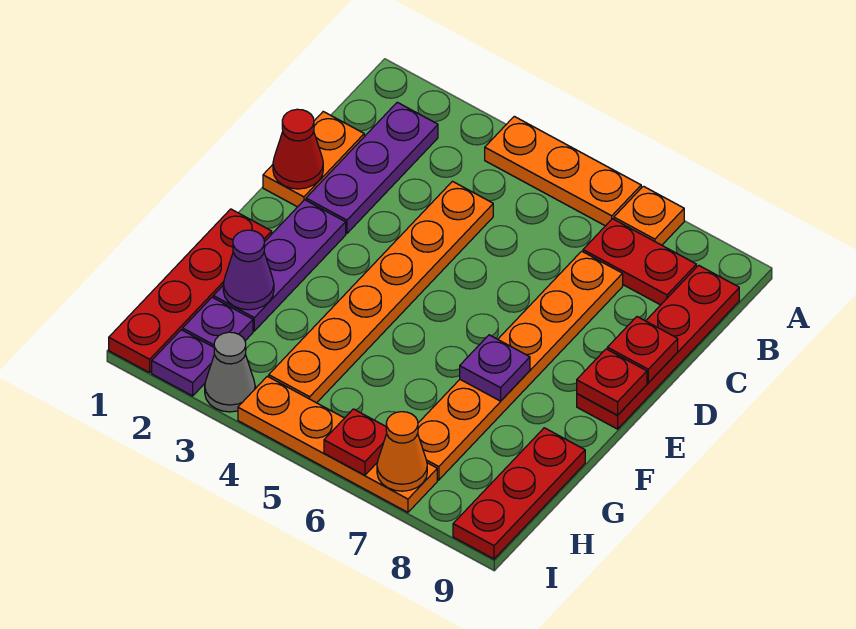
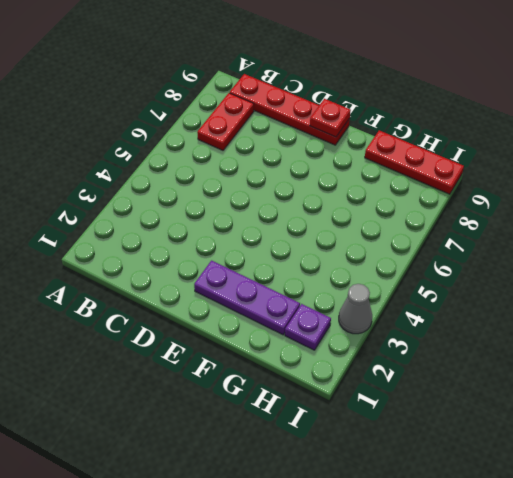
none -> orange plate A4:A6 level 1
none -> orange plate A7 level 1
none -> purple plate B2:D2 level 1

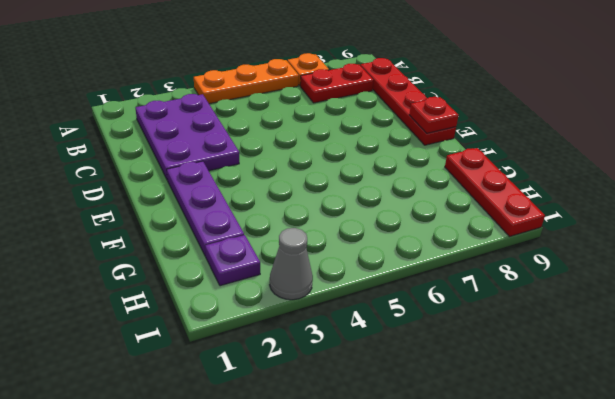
purple plate B2:D3 level 1 -> purple plate B2:D2 level 1
none -> orange plate C1:D1 level 1
none -> orange plate C4:H4 level 1
none -> orange plate C7:H7 level 1

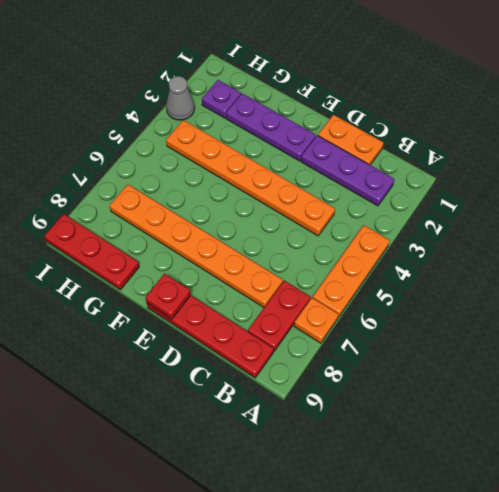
none -> red plate F1:I1 level 1
none -> purple plate I2 level 1
none -> orange plate I4:I7 level 1

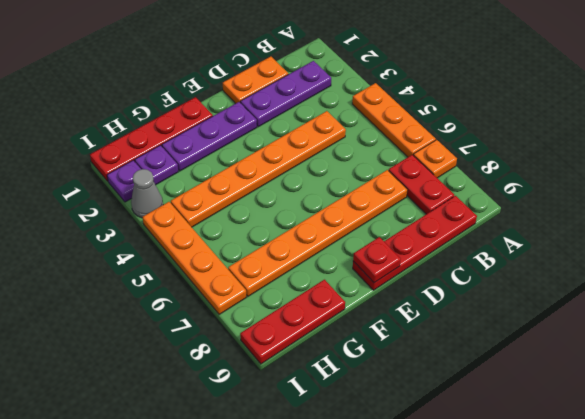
none -> red cone D1 level 2
none -> red plate D9 level 2
none -> purple plate F7 level 2

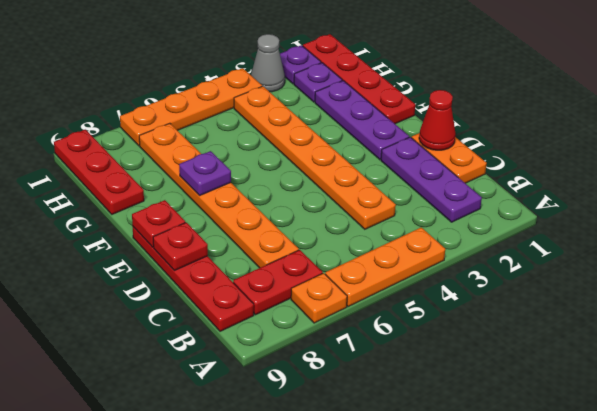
none -> purple cone G2 level 2
none -> red plate I6 level 2
none -> orange cone I7 level 2

